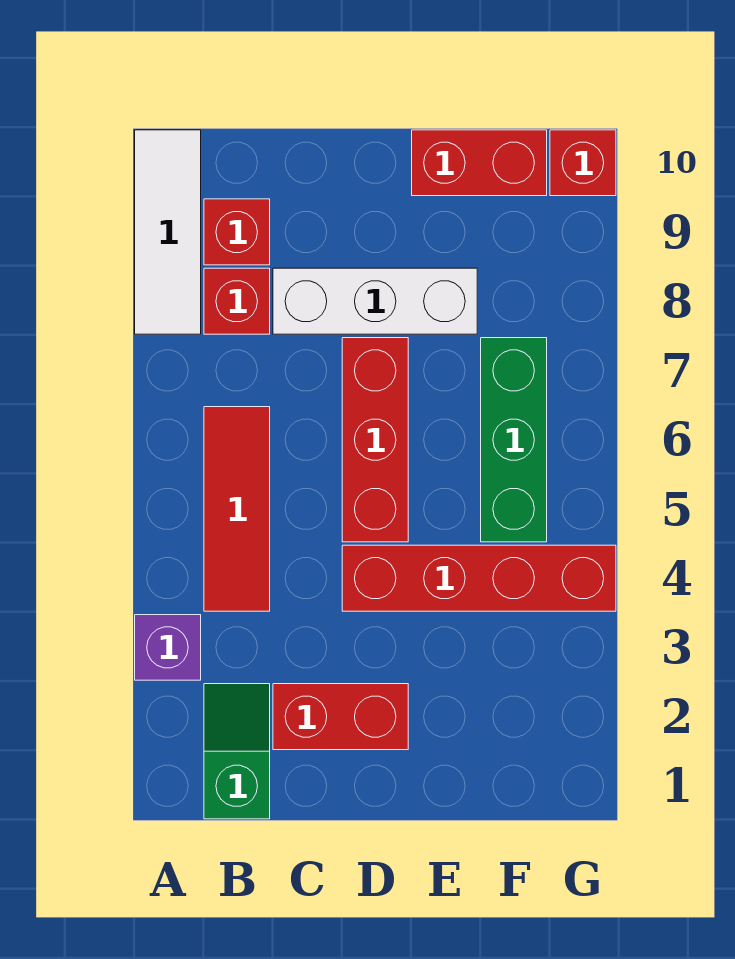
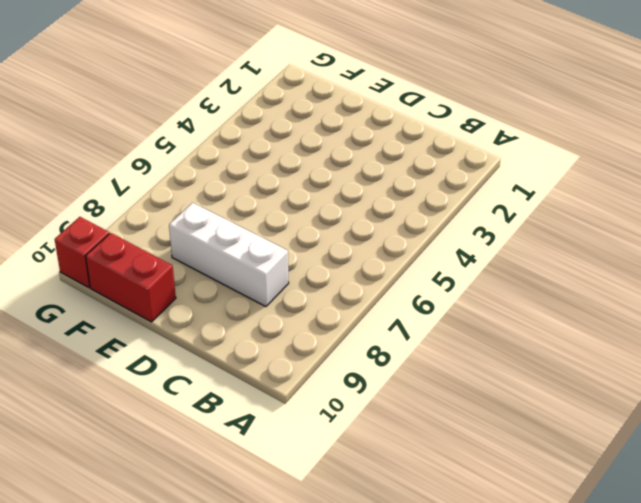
none -> purple brick A3 level 1
none -> white tile A8:A10 level 1
none -> green slope B1:B2 level 1 top 1

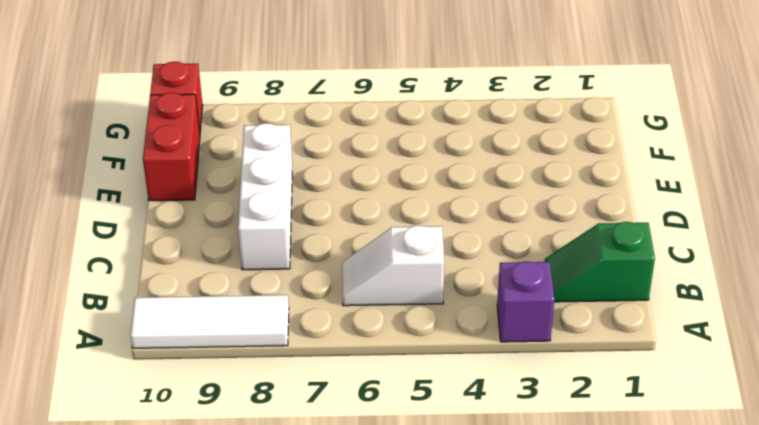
white slope B5:B6 level 1 top 5 -> red tile B4:B6 level 1
none -> red brick B8 level 1
none -> red brick B9 level 1
none -> red brick C2:D2 level 1

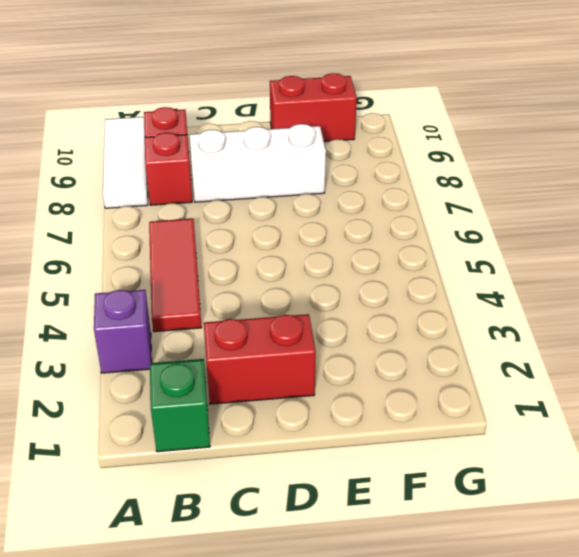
none -> red brick D4:G4 level 1
none -> red brick D5:D7 level 1
none -> green brick F5:F7 level 1

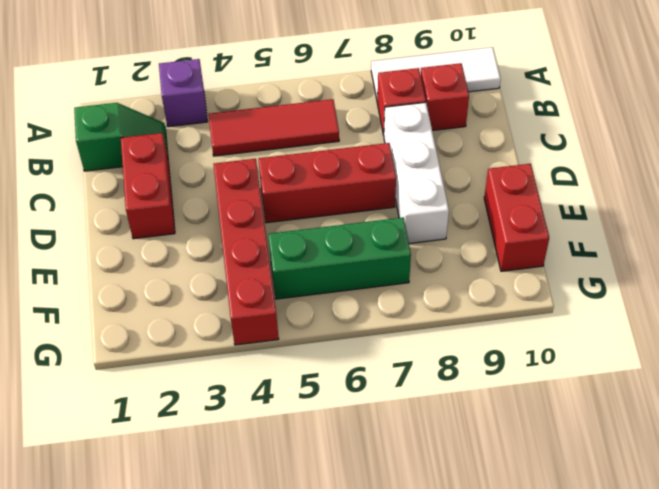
none -> red brick G10 level 1

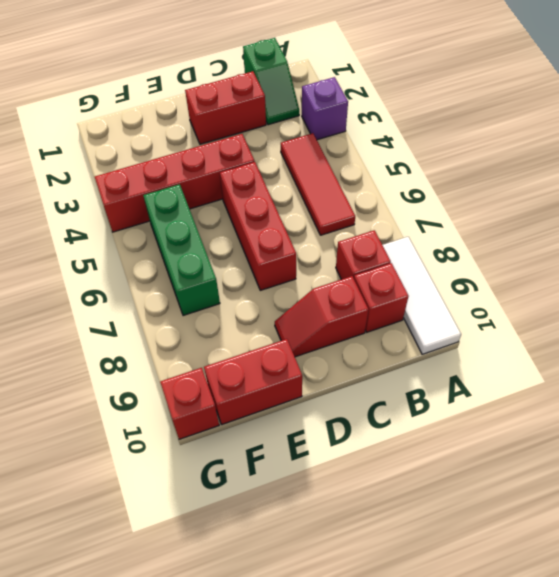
red slope C9:D9 level 1 top C -> none
none -> white brick C8:E8 level 1

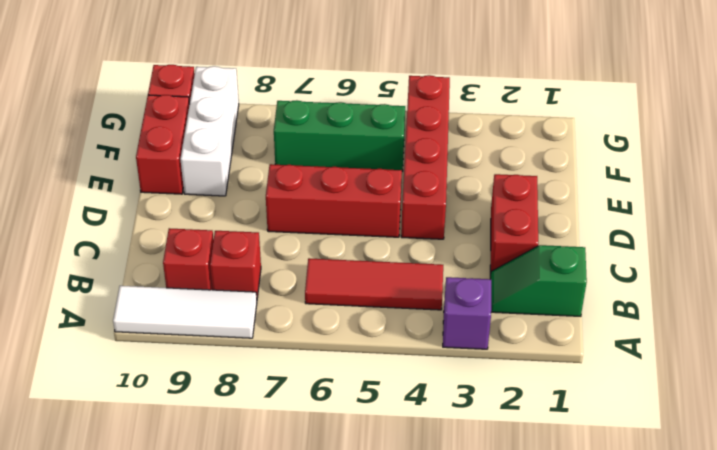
white brick E9:G9 level 1 -> white brick C8:E8 level 1

